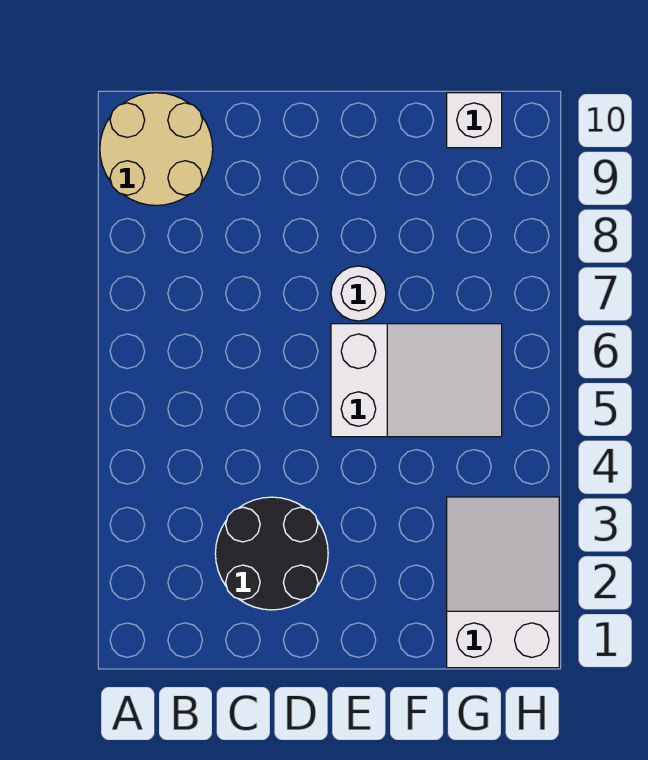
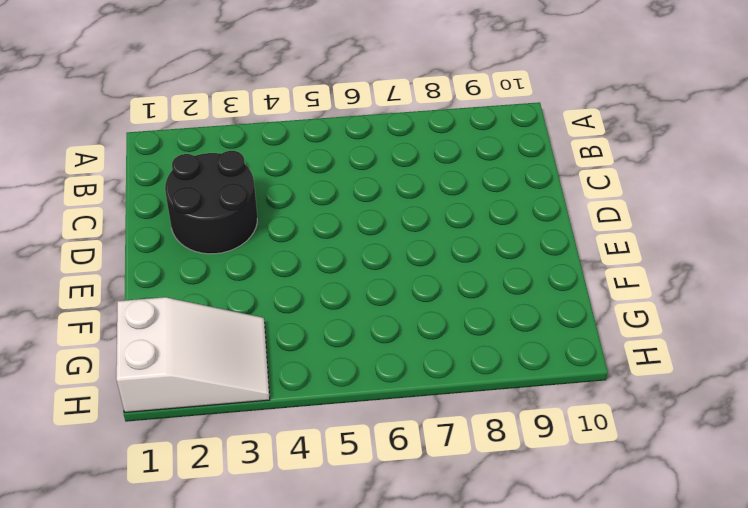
none -> tan round brick A9:B10 level 1
none -> white slope E5:G6 level 1 top E

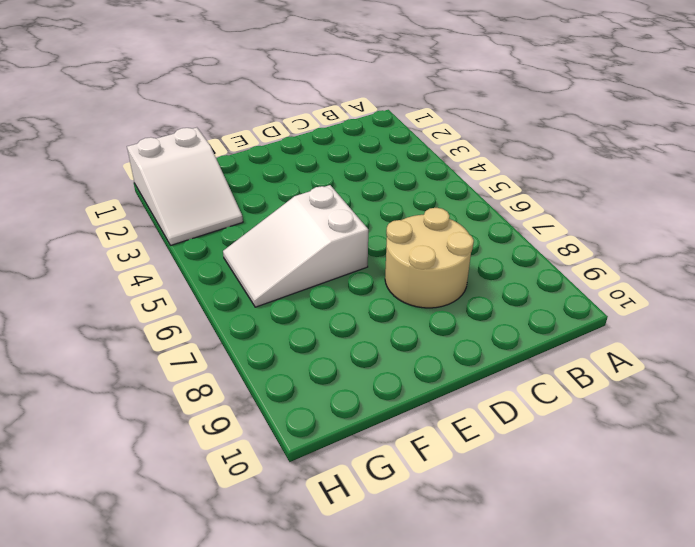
tan round brick C7:D8 level 1 -> tan round brick A9:B10 level 1
none -> black round brick C2:D3 level 1
none -> white round brick E7 level 1

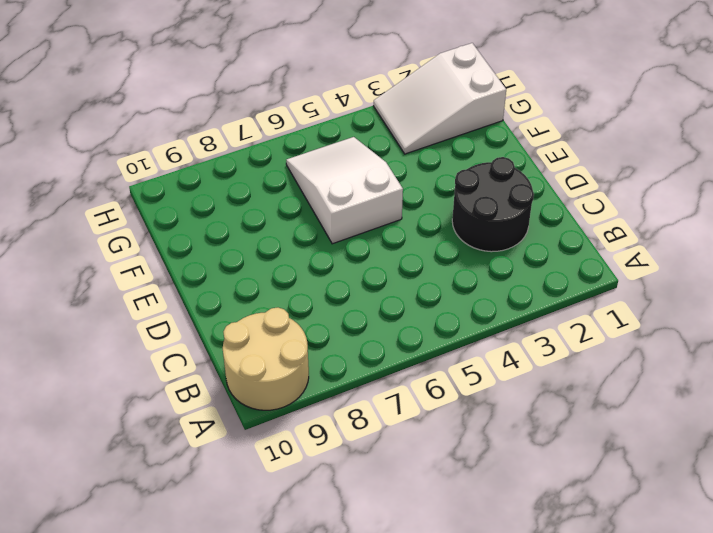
none -> white round brick E7 level 1
none -> white brick G10 level 1

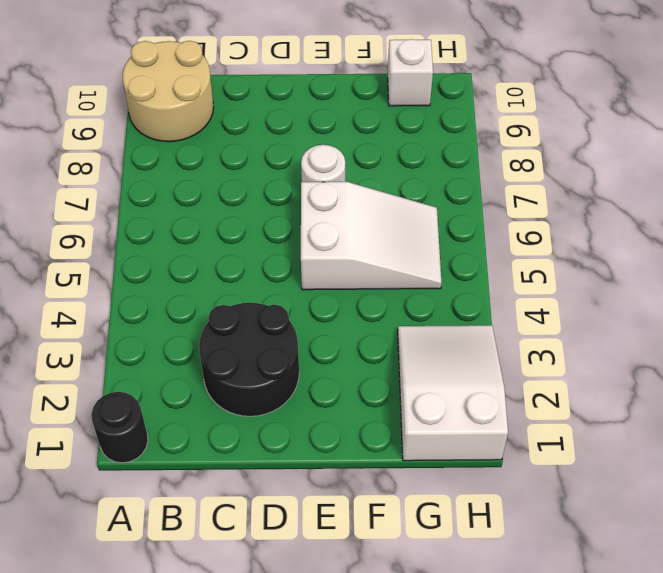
black round brick A1 level 1 -> none

